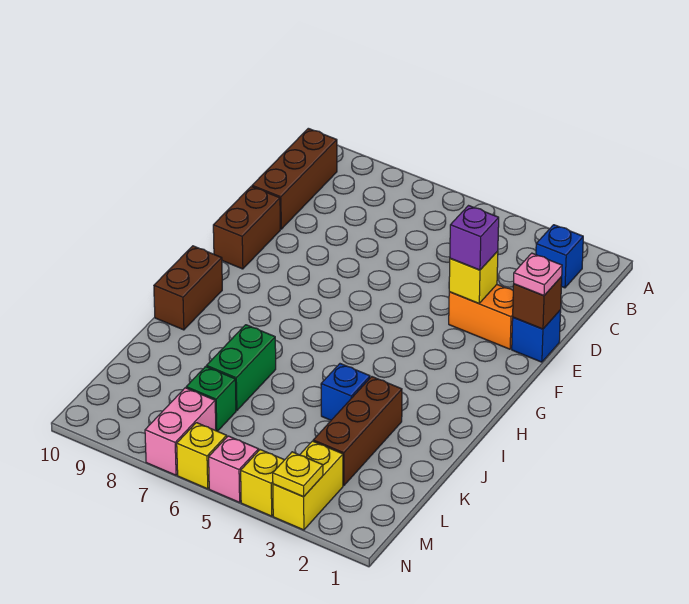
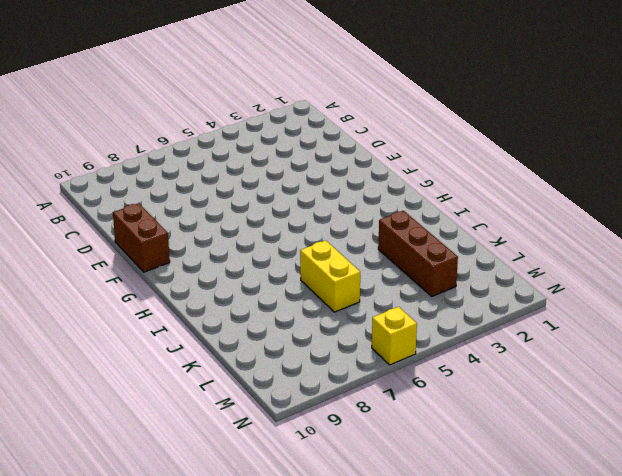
yellow brick J6:K6 level 1 -> yellow brick M3:N3 level 1
none -> blue brick B2 level 1
none -> brown brick B10:D10 level 1
none -> blue brick E1 level 1

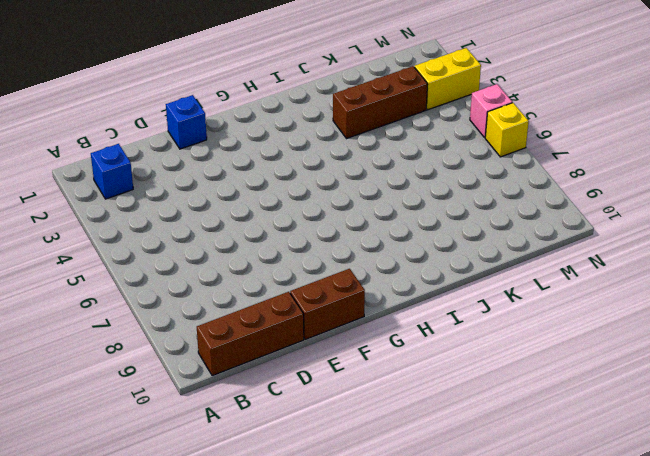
none -> orange brick E2:E3 level 1
none -> brown brick H10:I10 level 1
none -> blue brick J4 level 1

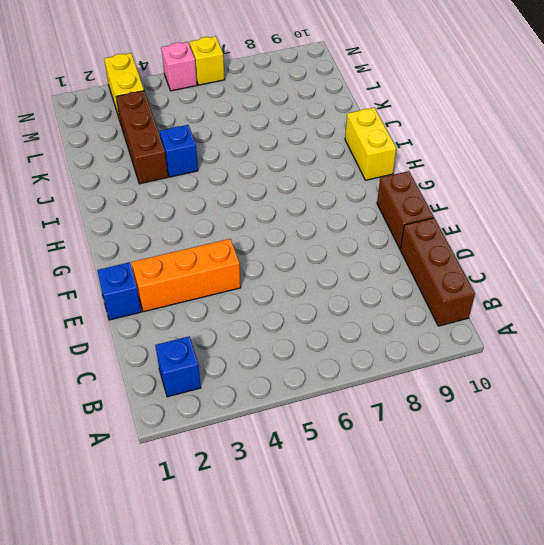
orange brick E2:E4 level 1 -> orange brick E2:E3 level 1
yellow brick H10:I10 level 1 -> brown brick H10:I10 level 1
none -> green brick J7:K7 level 1
none -> green brick L7 level 1
none -> pink brick M7:N7 level 1

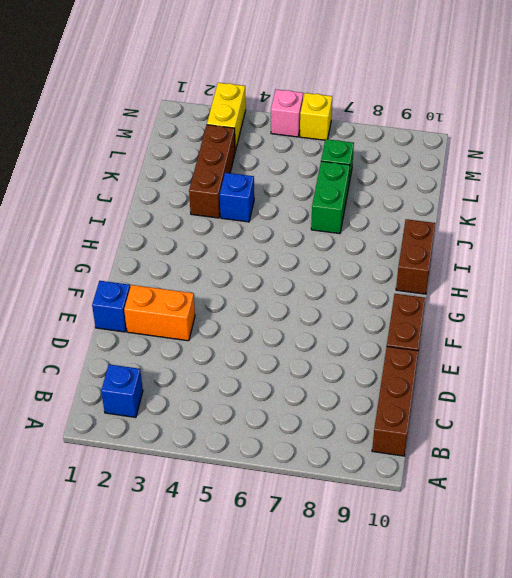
none -> pink brick M7:N7 level 1
none -> yellow brick N4 level 1
none -> brown brick E1 level 2

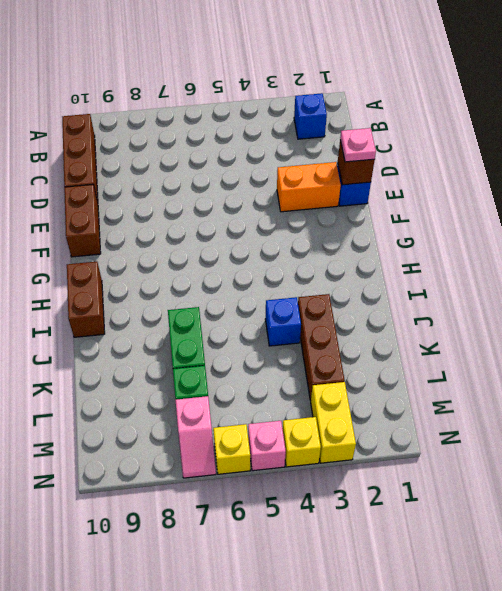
pink slope M7:N7 level 1 top M -> pink brick M7:N7 level 1
none -> yellow brick E3 level 2
none -> yellow plate N3 level 2
none -> purple brick E3 level 3

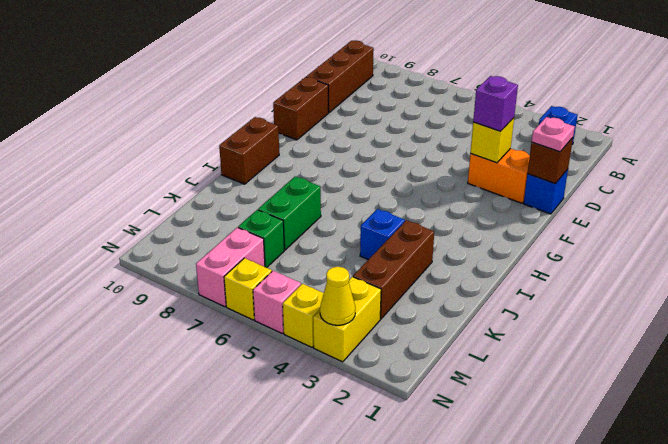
yellow cone N3 level 2 -> yellow plate N3 level 2

